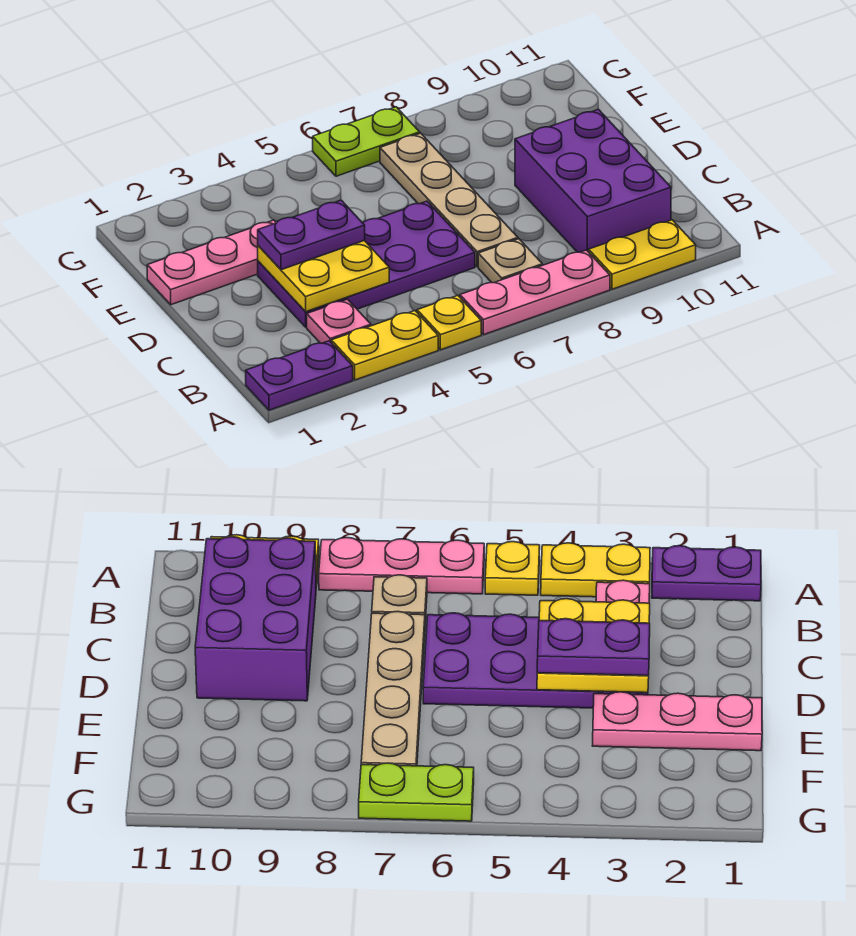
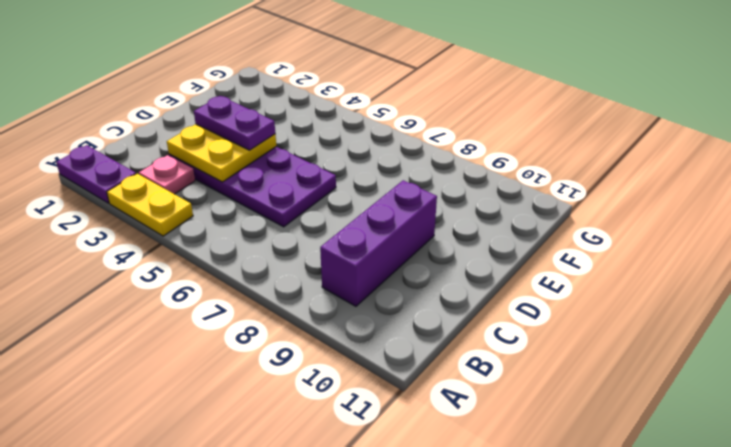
purple brick B9:D9 level 1 -> purple brick B9:D10 level 1
none -> yellow plate A5 level 1
none -> pink plate A6:A8 level 1
none -> yellow plate A9:A10 level 1

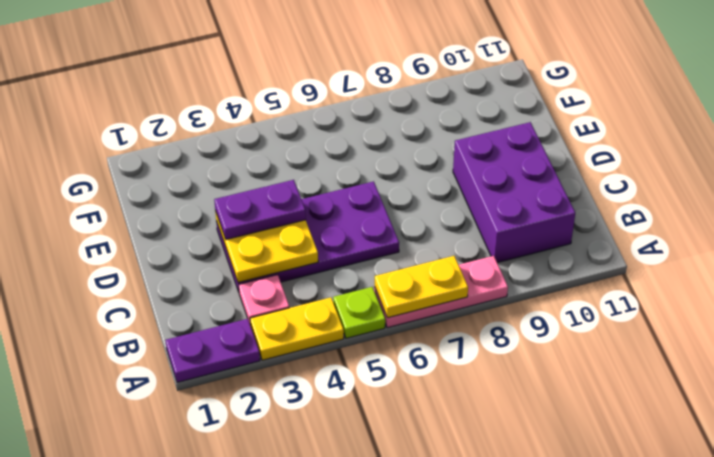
lime plate A5 level 1 -> yellow plate A5 level 1
yellow plate A6:A7 level 2 -> yellow plate A9:A10 level 1
none -> tan plate B7 level 1
none -> tan plate C7:F7 level 1
none -> pink plate E1:E3 level 1

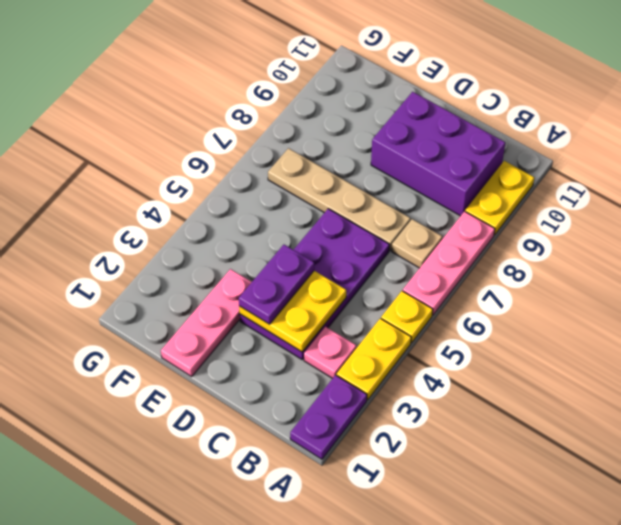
none -> lime plate G6:G7 level 1

